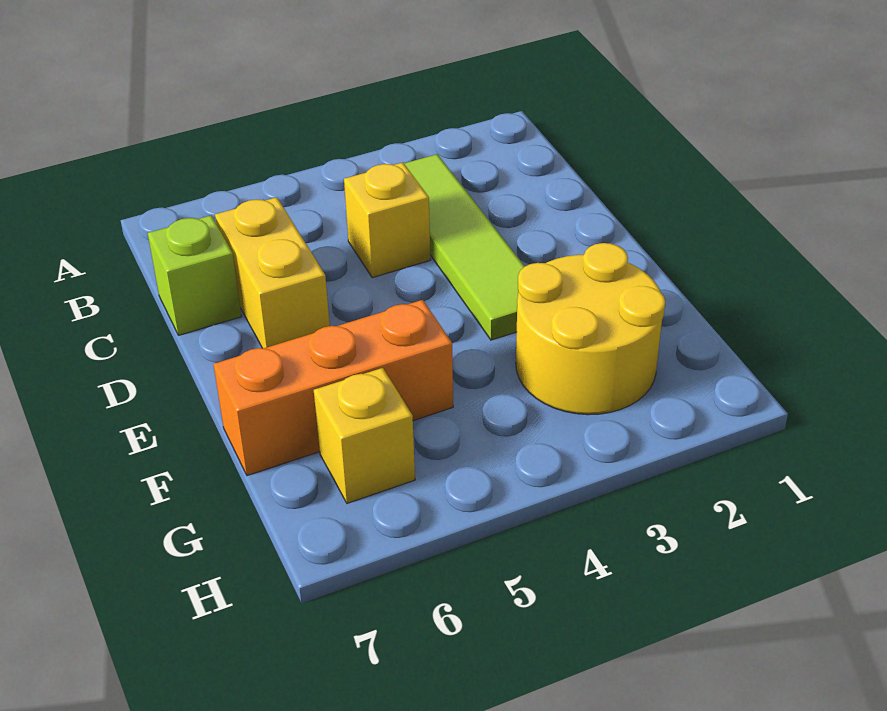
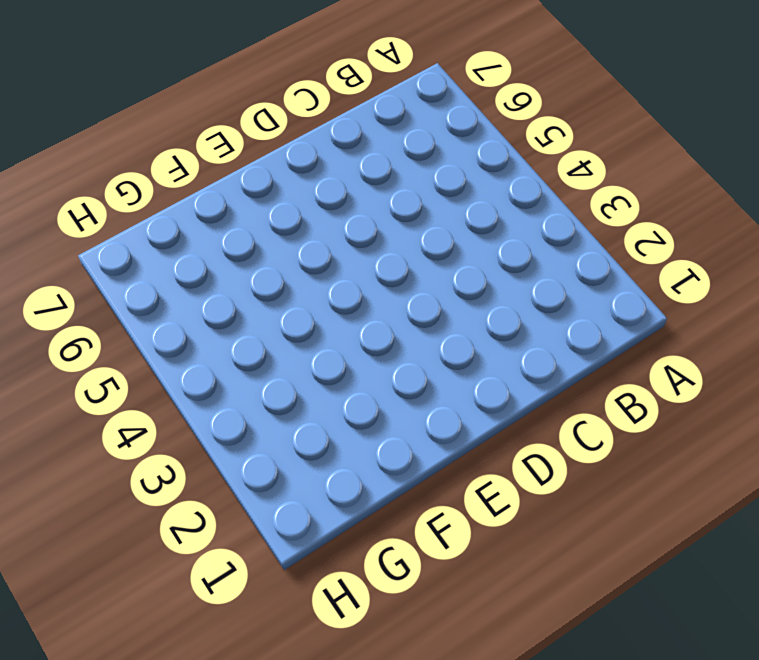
none -> lime tile B3:E3 level 1
none -> yellow brick C4 level 1

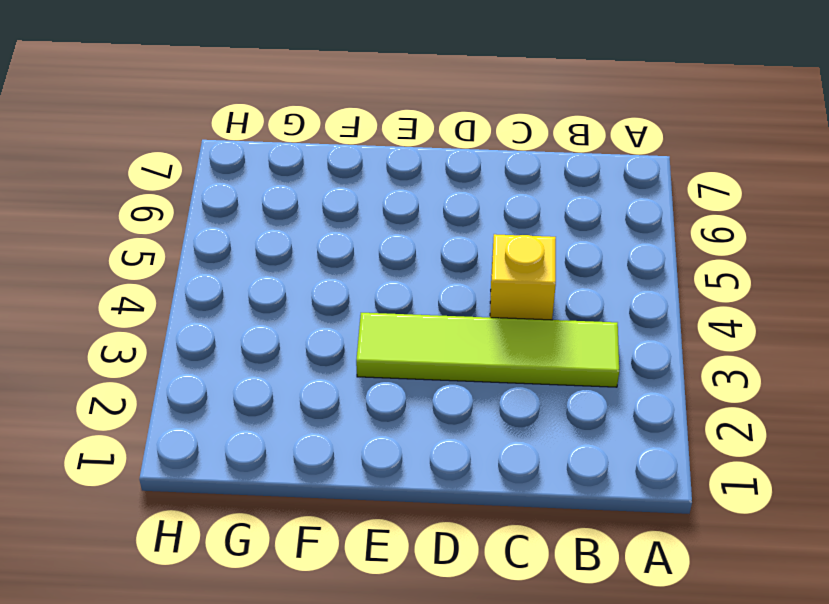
none -> yellow brick C6:D6 level 1
none -> lime brick C7 level 1

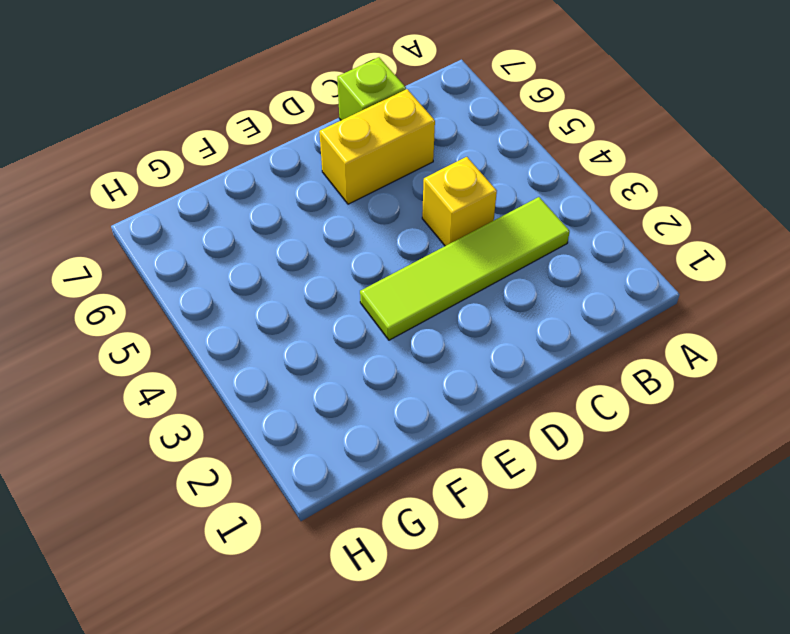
none -> yellow round brick F2:G3 level 1
none -> orange brick F5:F7 level 1

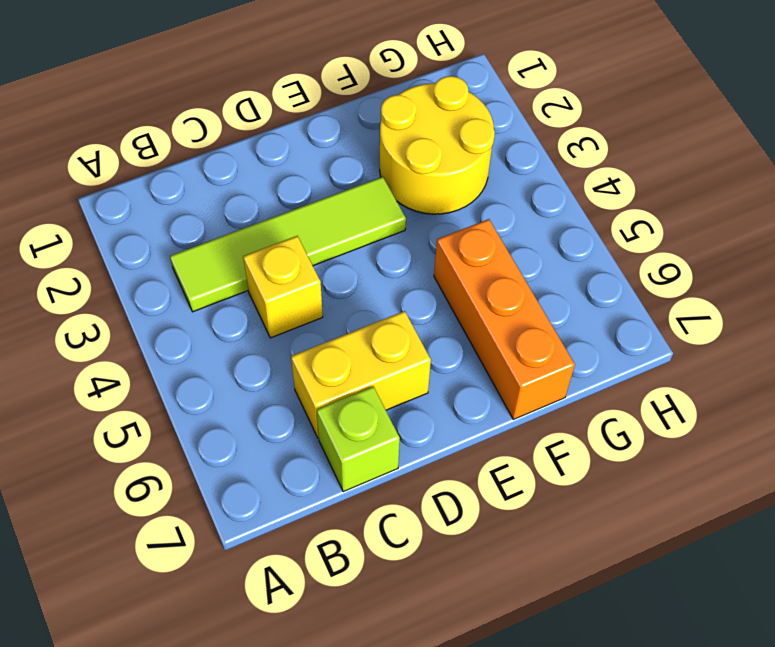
none -> yellow brick G6 level 1

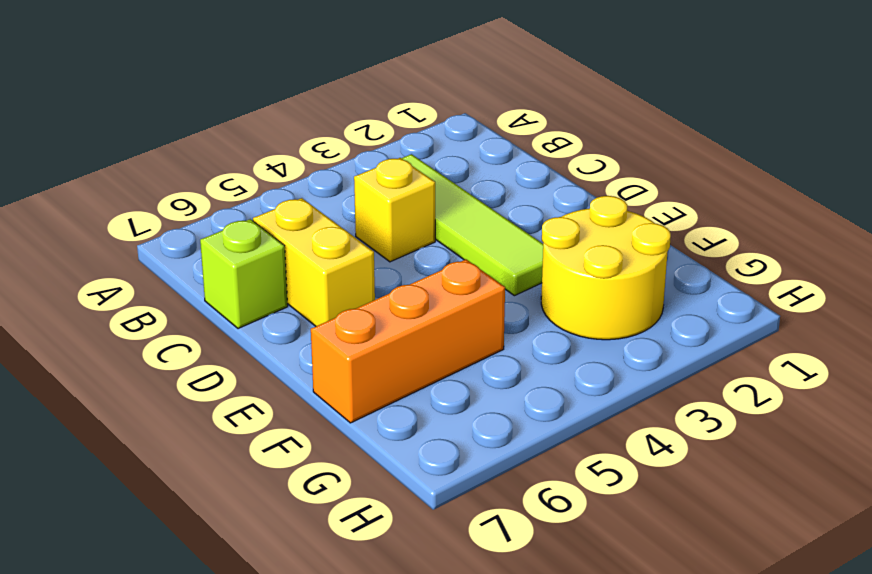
none -> yellow brick G6 level 1

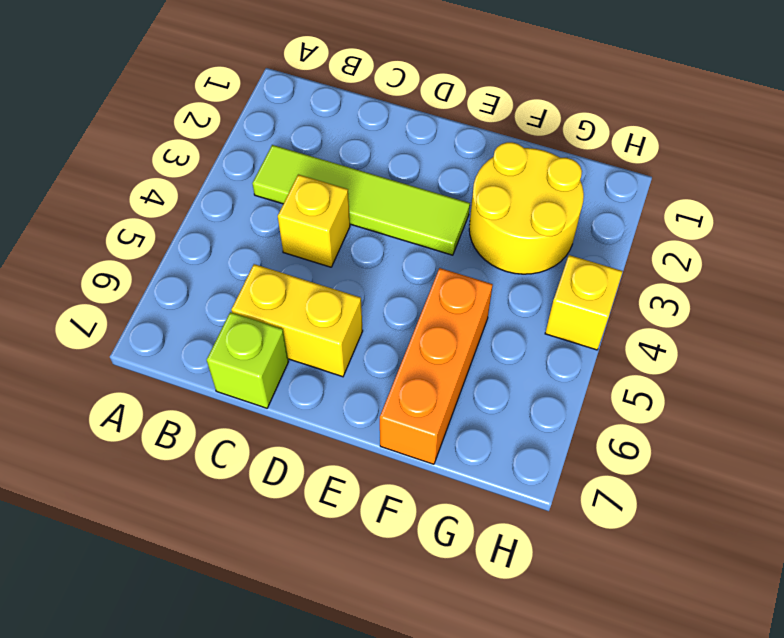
yellow brick H4 level 1 -> yellow brick G6 level 1

